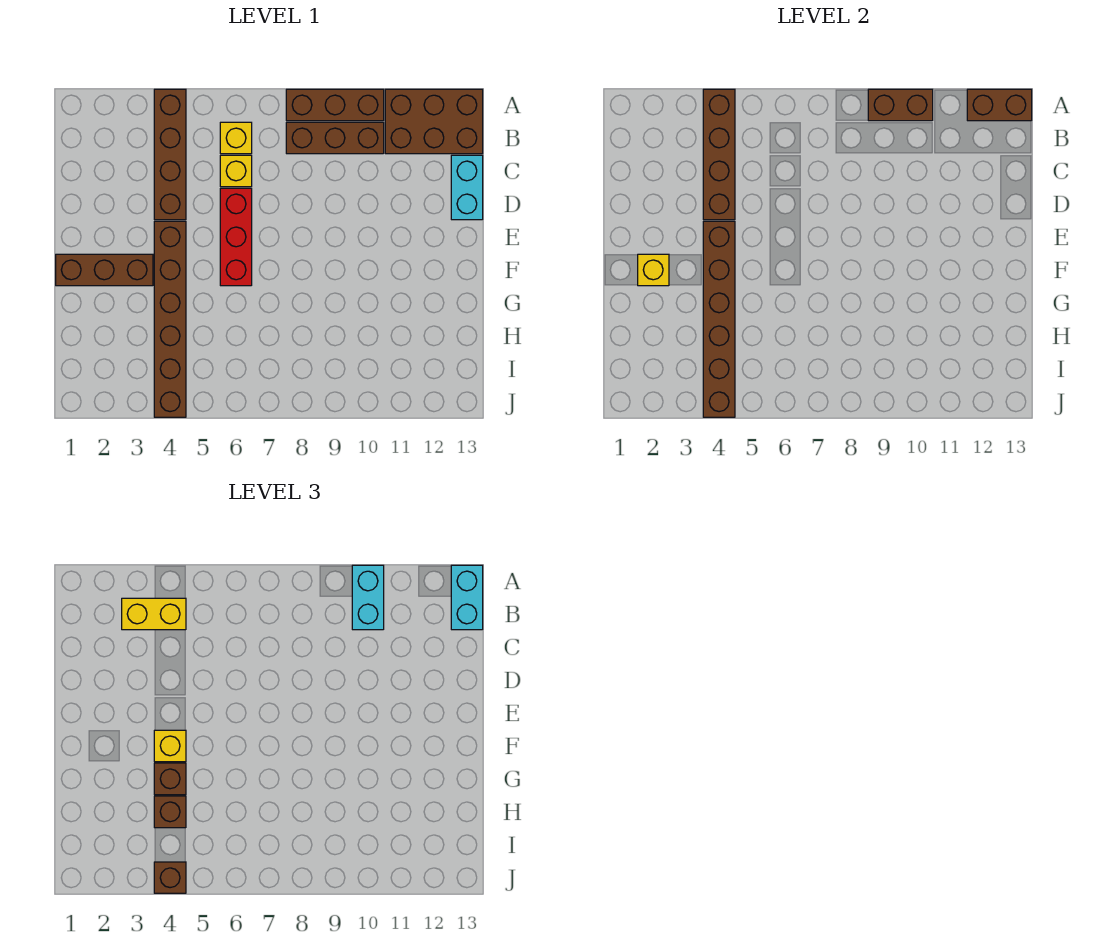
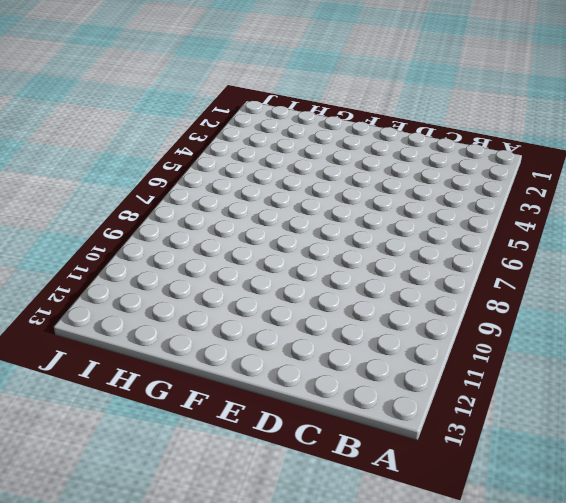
none -> brown brick A4:D4 level 1
none -> brown brick A8:A10 level 1
none -> brown brick A11:B13 level 1

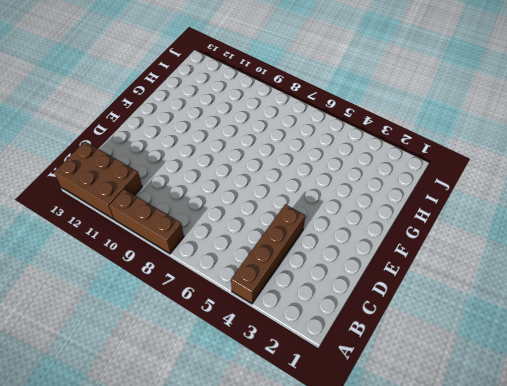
none -> yellow brick B6 level 1
none -> brown brick B8:B10 level 1
none -> yellow brick C6 level 1

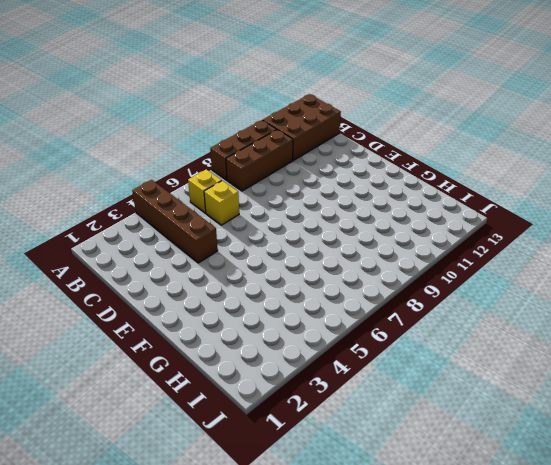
none -> cyan brick C13:D13 level 1
none -> red brick D6:F6 level 1
none -> brown brick E4:J4 level 1

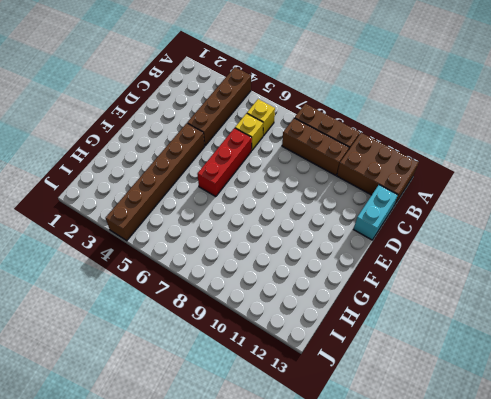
none -> brown brick F1:F3 level 1
none -> brown brick A4:D4 level 2
none -> brown brick A9:A10 level 2

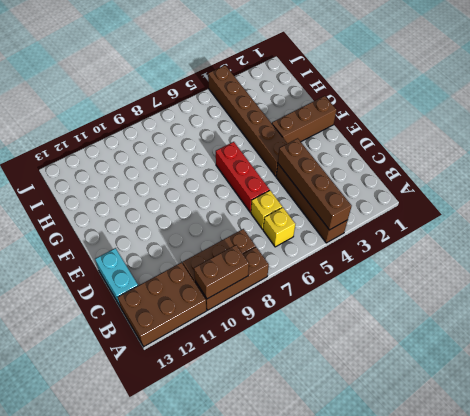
none -> brown brick A12:A13 level 2
none -> brown brick E4:J4 level 2
none -> yellow brick F2 level 2

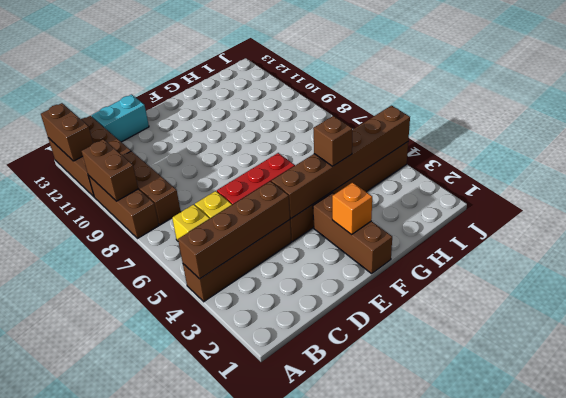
orange brick F2 level 2 -> yellow brick F2 level 2
none -> cyan brick A10:B10 level 3
none -> cyan brick A13:B13 level 3
none -> yellow brick B3:B4 level 3

